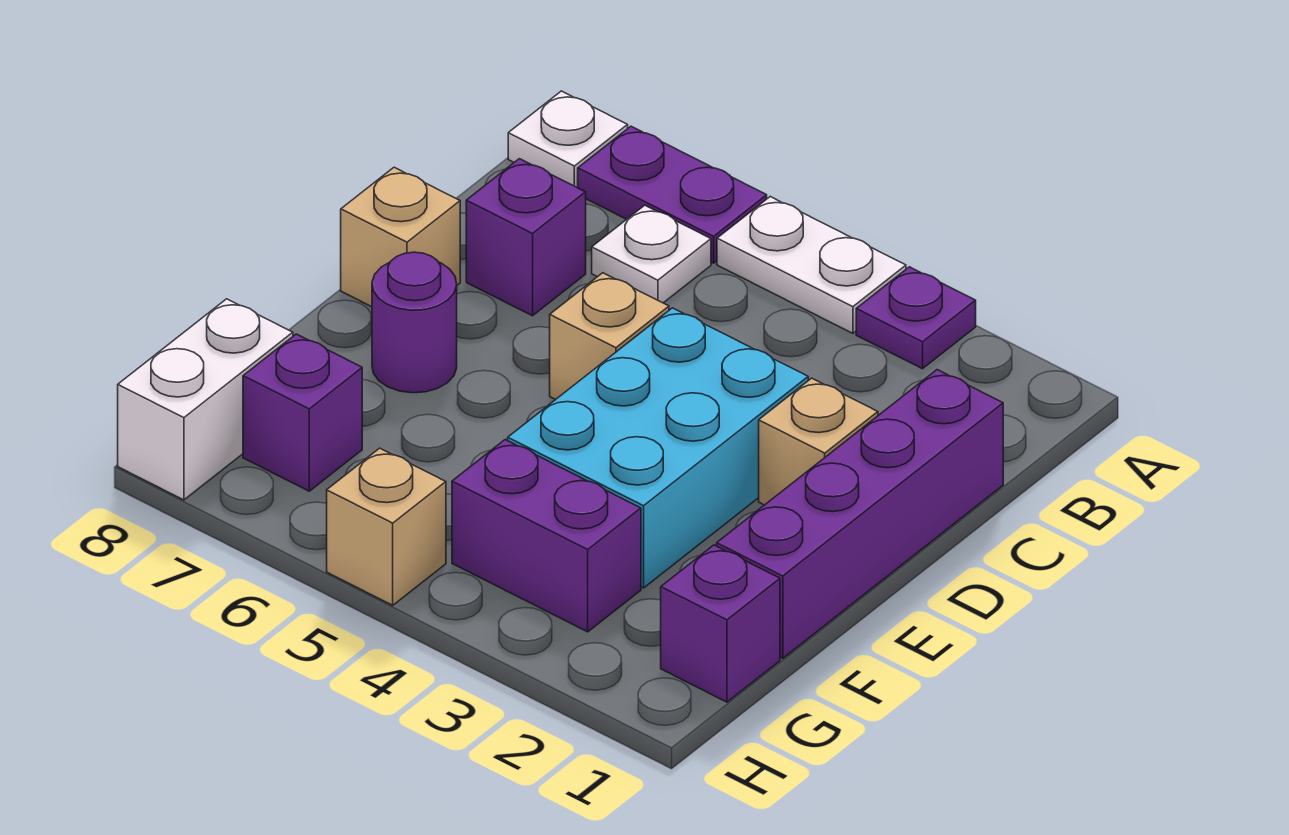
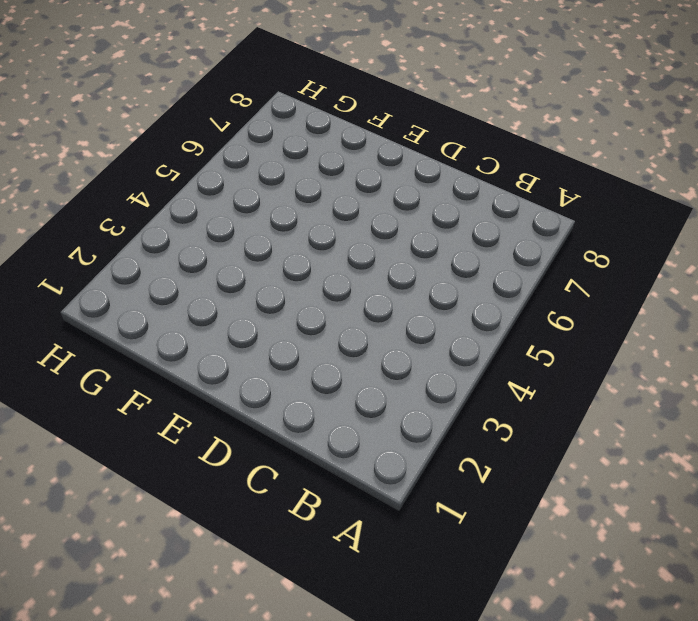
none -> purple plate A3 level 1
none -> white plate A4:A5 level 1
none -> purple plate A6:A7 level 1

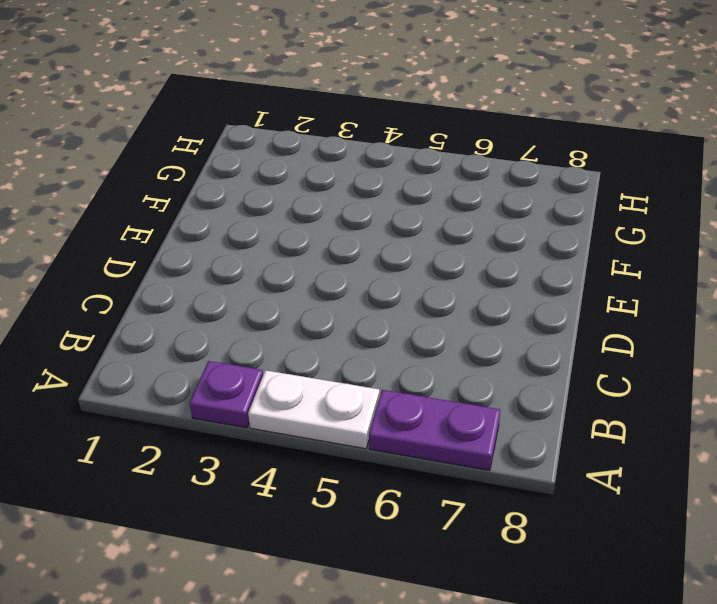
none -> white plate A8 level 1
none -> white plate B6 level 1
none -> purple brick C1:F1 level 1

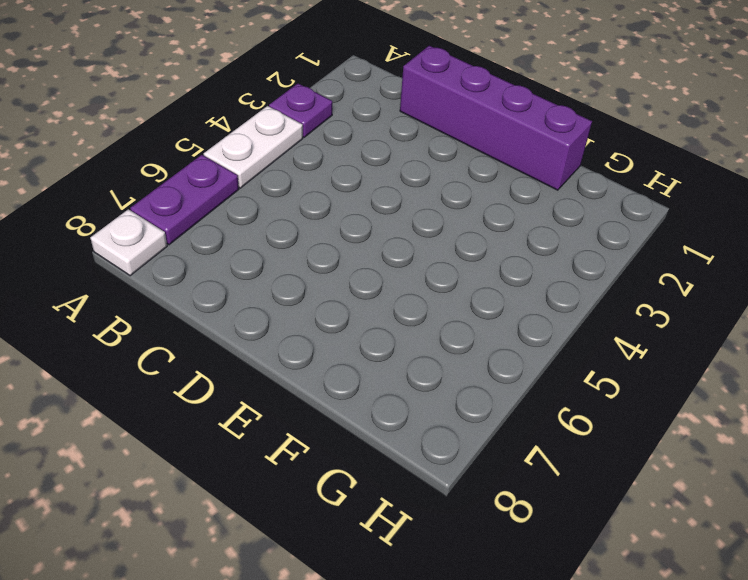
none -> white plate B6 level 1
none -> purple brick C7 level 1
none -> tan brick D2 level 1

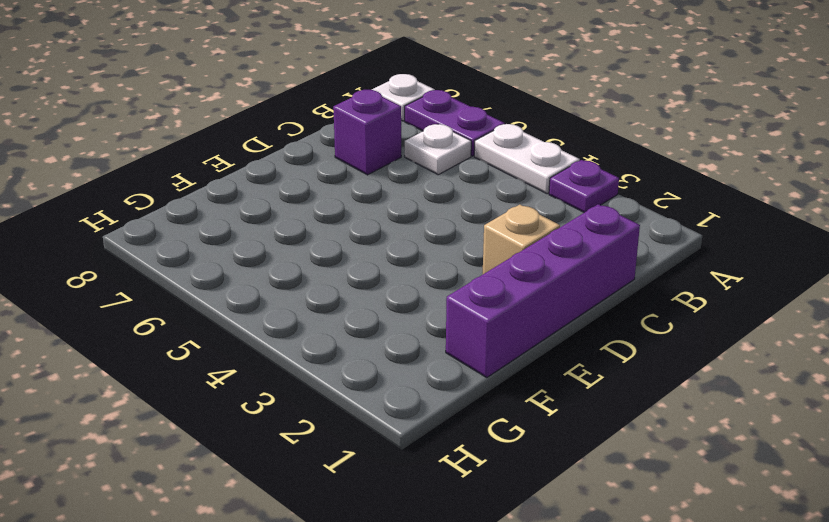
none -> cyan brick D3:F4 level 1
none -> tan brick D5 level 1
none -> tan brick D8 level 1

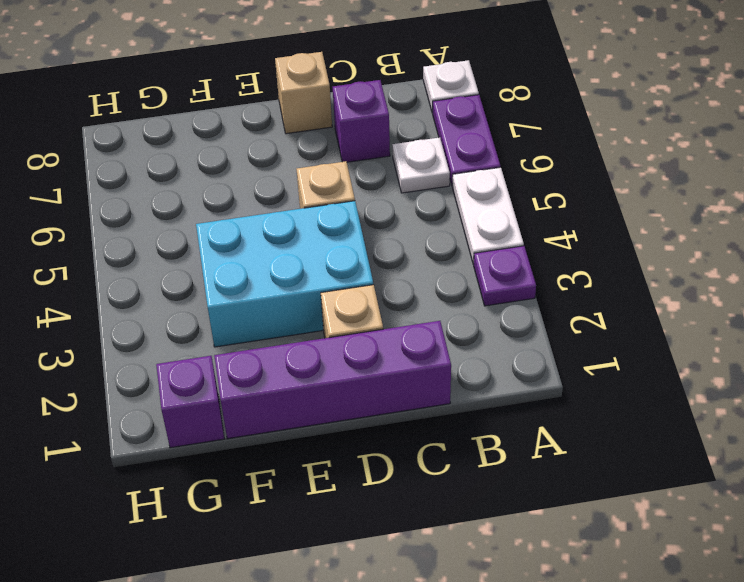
none -> purple round brick E7 level 1
none -> purple brick G3:G4 level 1
none -> purple brick G7 level 1

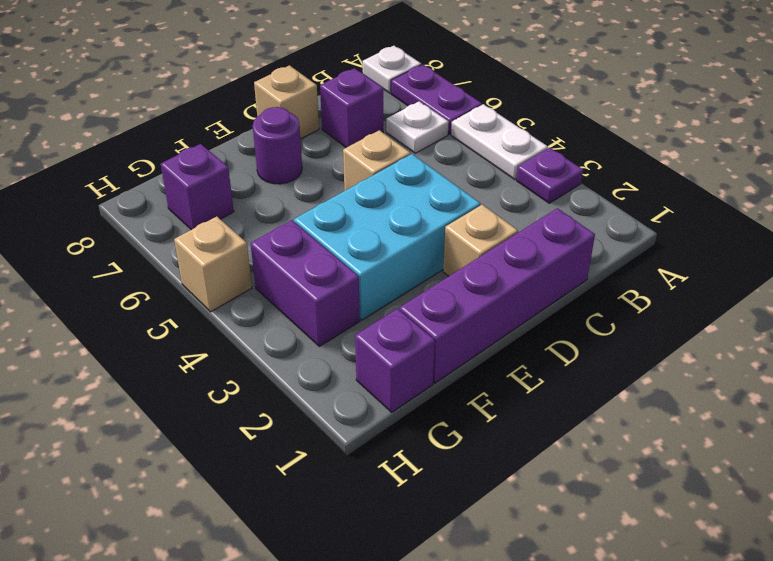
none -> white brick G8:H8 level 1

